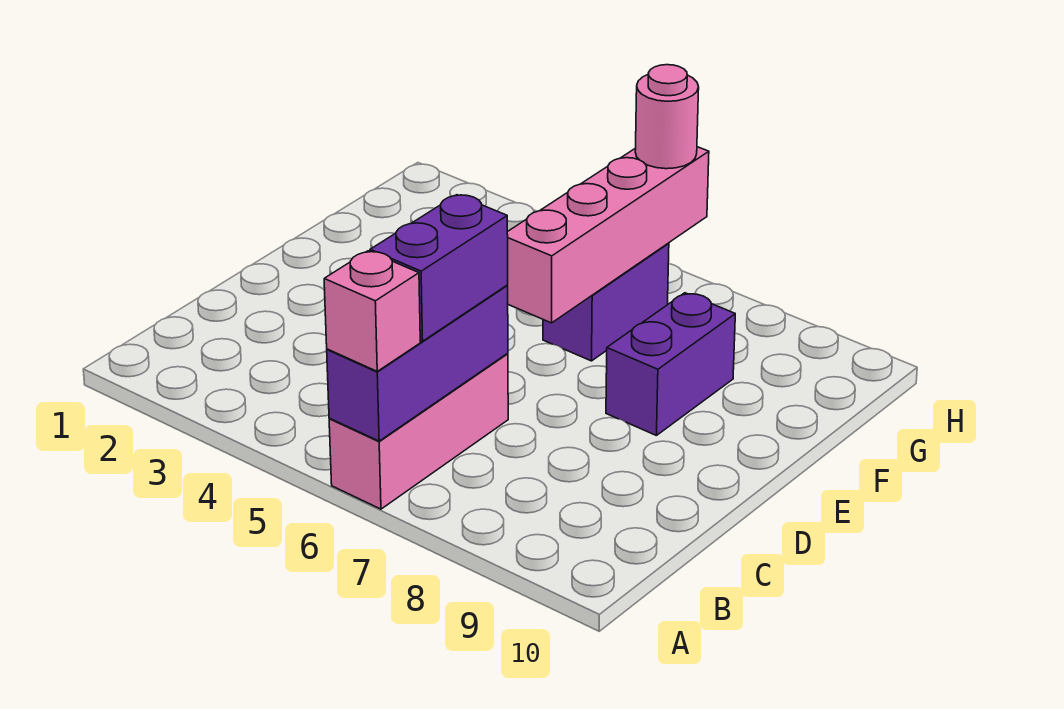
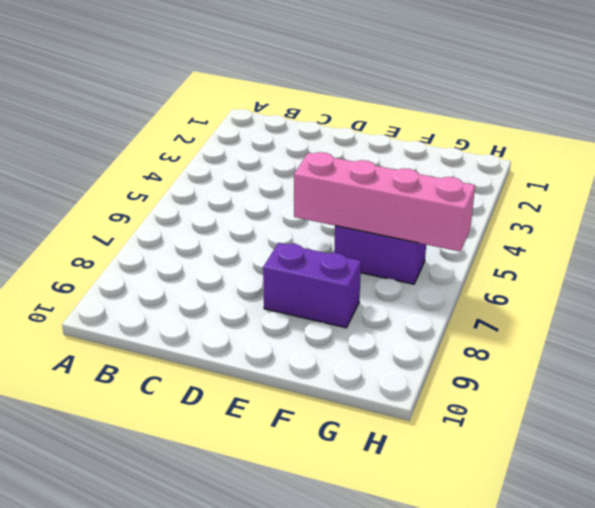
none -> pink brick A6:C6 level 1
none -> purple brick A6:C6 level 2

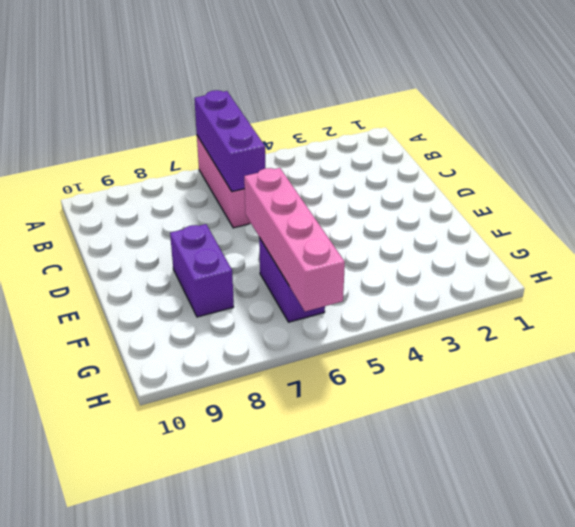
none -> pink brick A6 level 3
none -> purple brick B6:C6 level 3

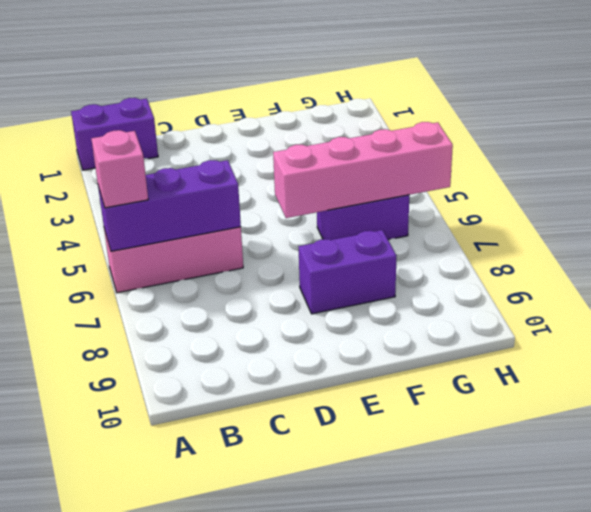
purple brick A1:B1 level 1 -> purple brick B6:C6 level 3
none -> pink round brick H6 level 3

